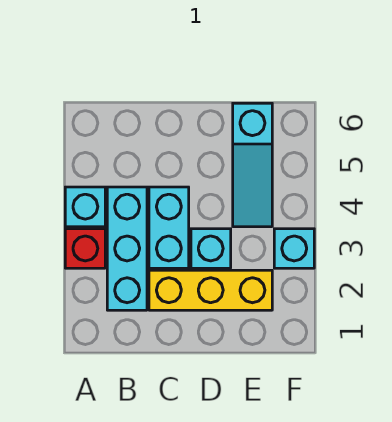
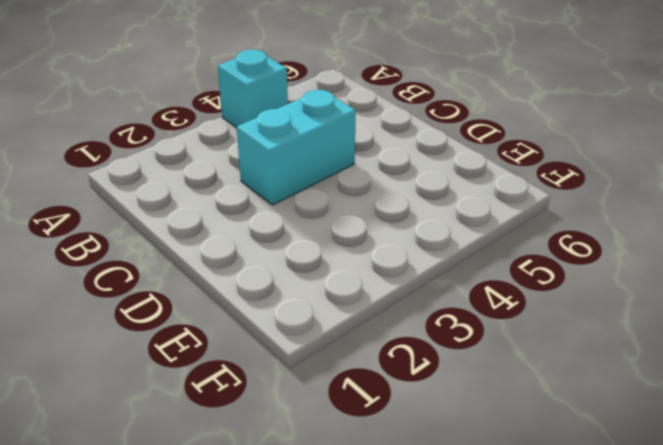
none -> red brick A3 level 1
none -> cyan brick B2:B4 level 1

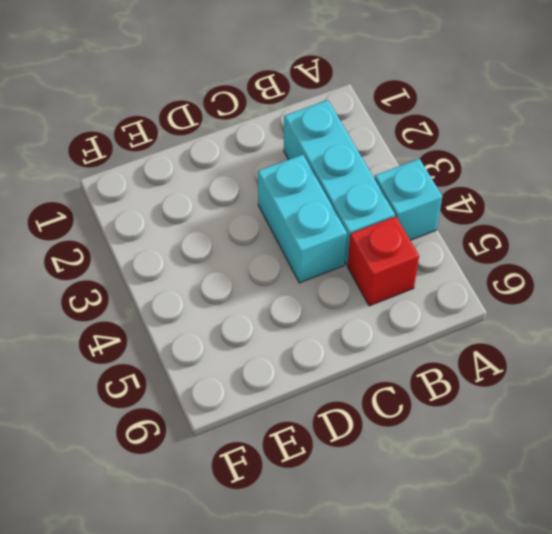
red brick B5 level 1 -> red brick A3 level 1
none -> yellow brick C2:E2 level 1
none -> cyan brick D3 level 1

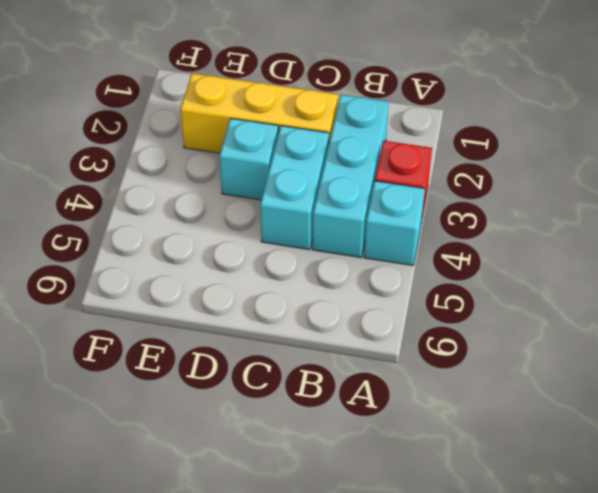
none -> cyan slope E4:E6 level 1 top 6
none -> cyan brick F3 level 1

